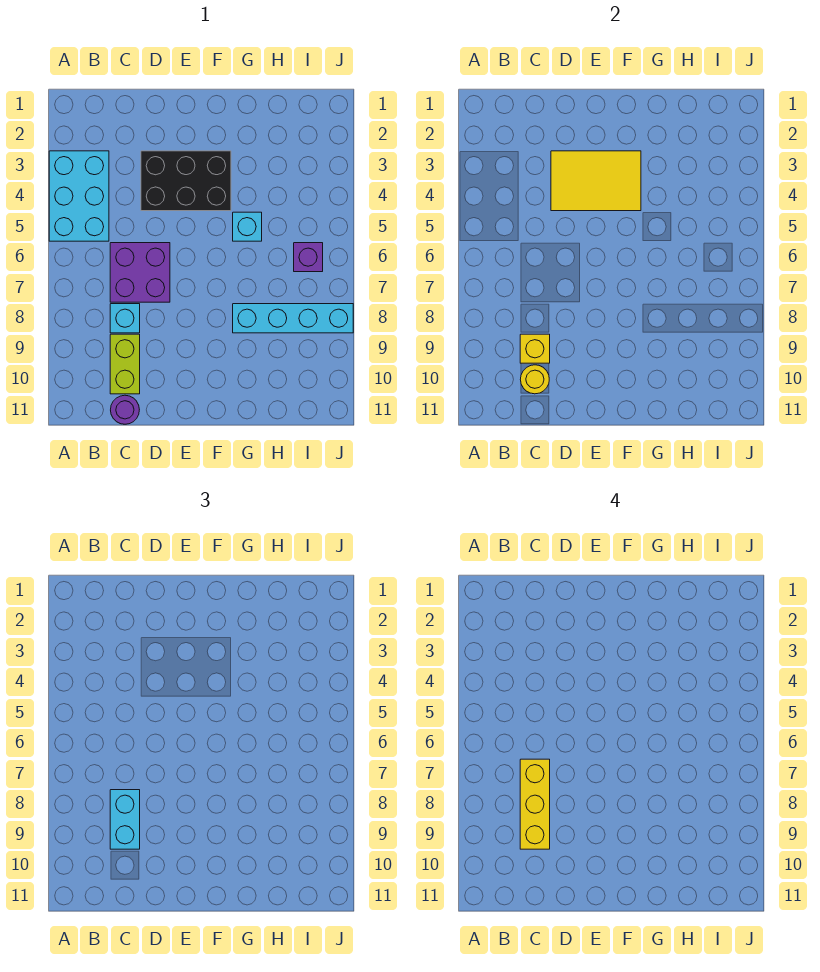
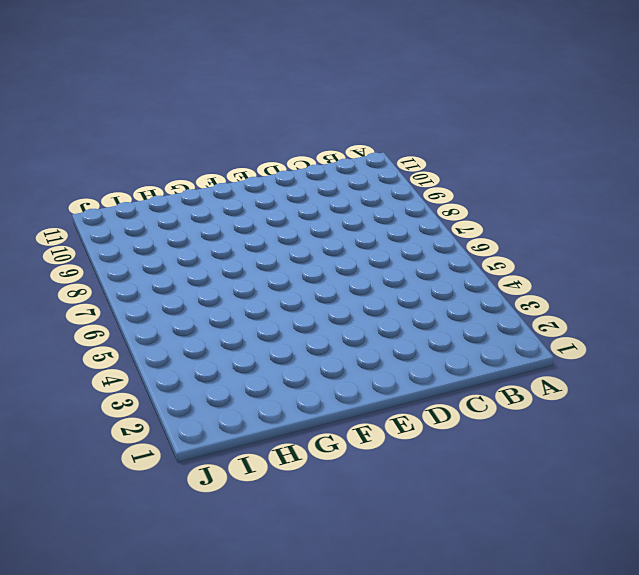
none -> cyan brick A3:B5 level 1
none -> purple brick C6:D7 level 1
none -> cyan brick C8 level 1

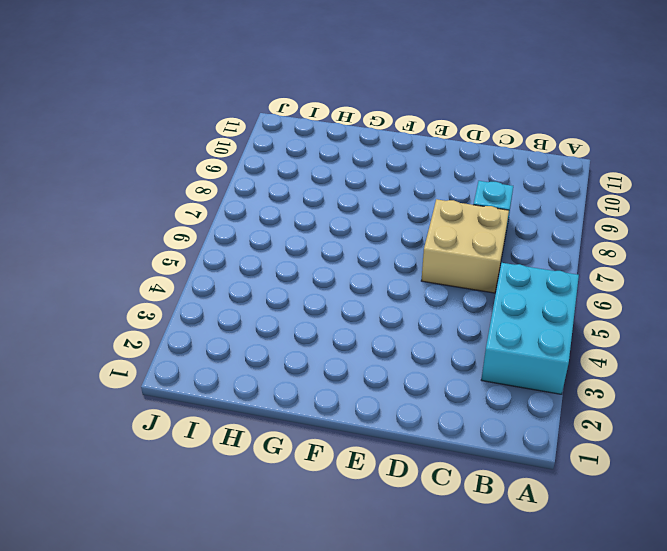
tan brick C6:D7 level 1 -> purple brick C6:D7 level 1
none -> lime brick C9:C10 level 1
none -> purple round brick C11 level 1
none -> black brick D3:F4 level 1

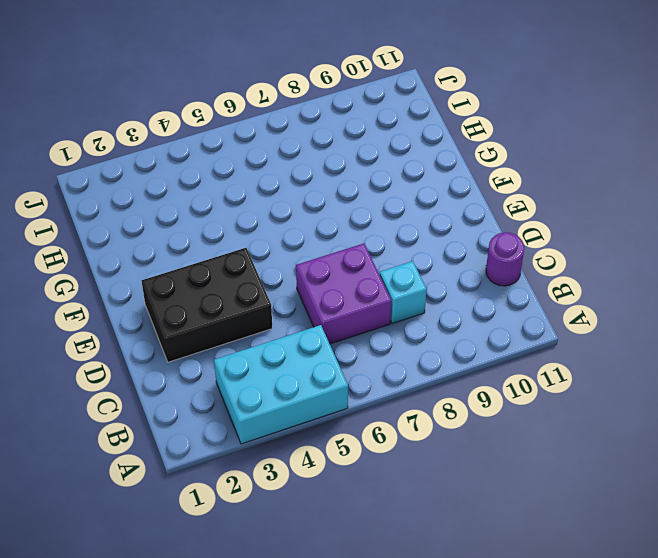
black brick D2:E4 level 1 -> black brick D3:F4 level 1
none -> lime brick C9:C10 level 1
none -> cyan brick G5 level 1
none -> cyan brick G8:J8 level 1

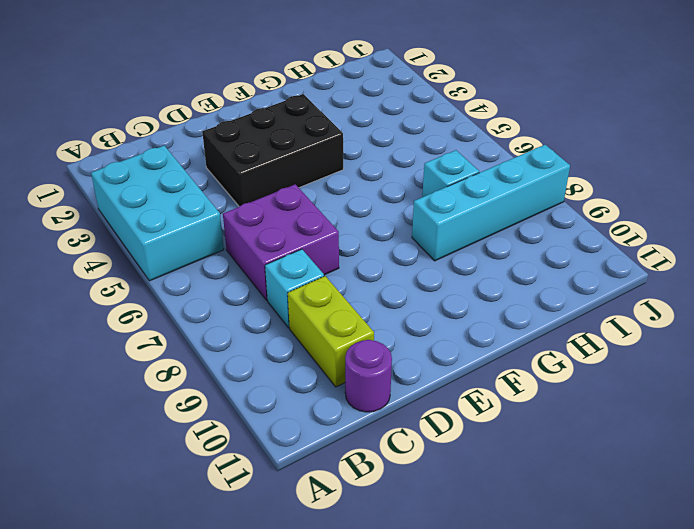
cyan brick H7 level 1 -> cyan brick G5 level 1
none -> purple brick I6 level 1
none -> yellow brick C9 level 2
none -> yellow round brick C10 level 2

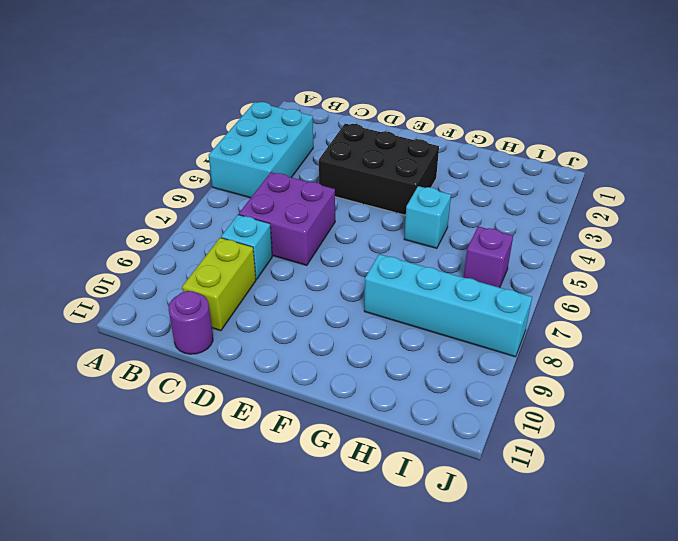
none -> yellow brick C9 level 2
none -> yellow round brick C10 level 2
none -> yellow tile D3:F4 level 2

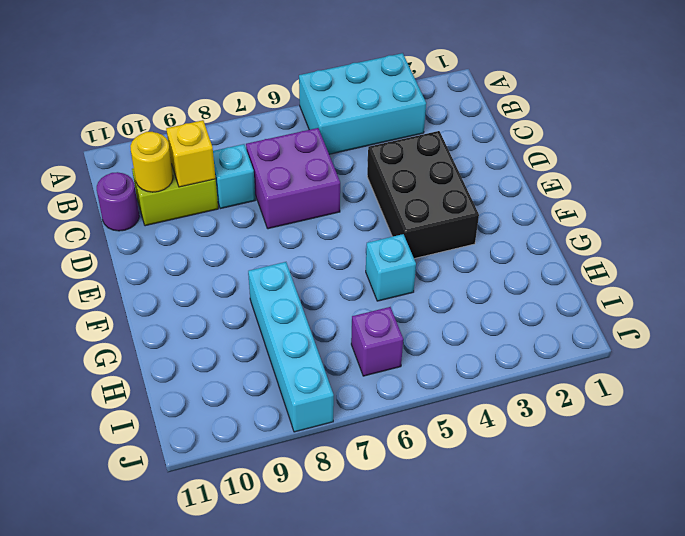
none -> yellow tile D3:F4 level 2
none -> cyan brick C8:C9 level 3
none -> yellow brick C7:C9 level 4

